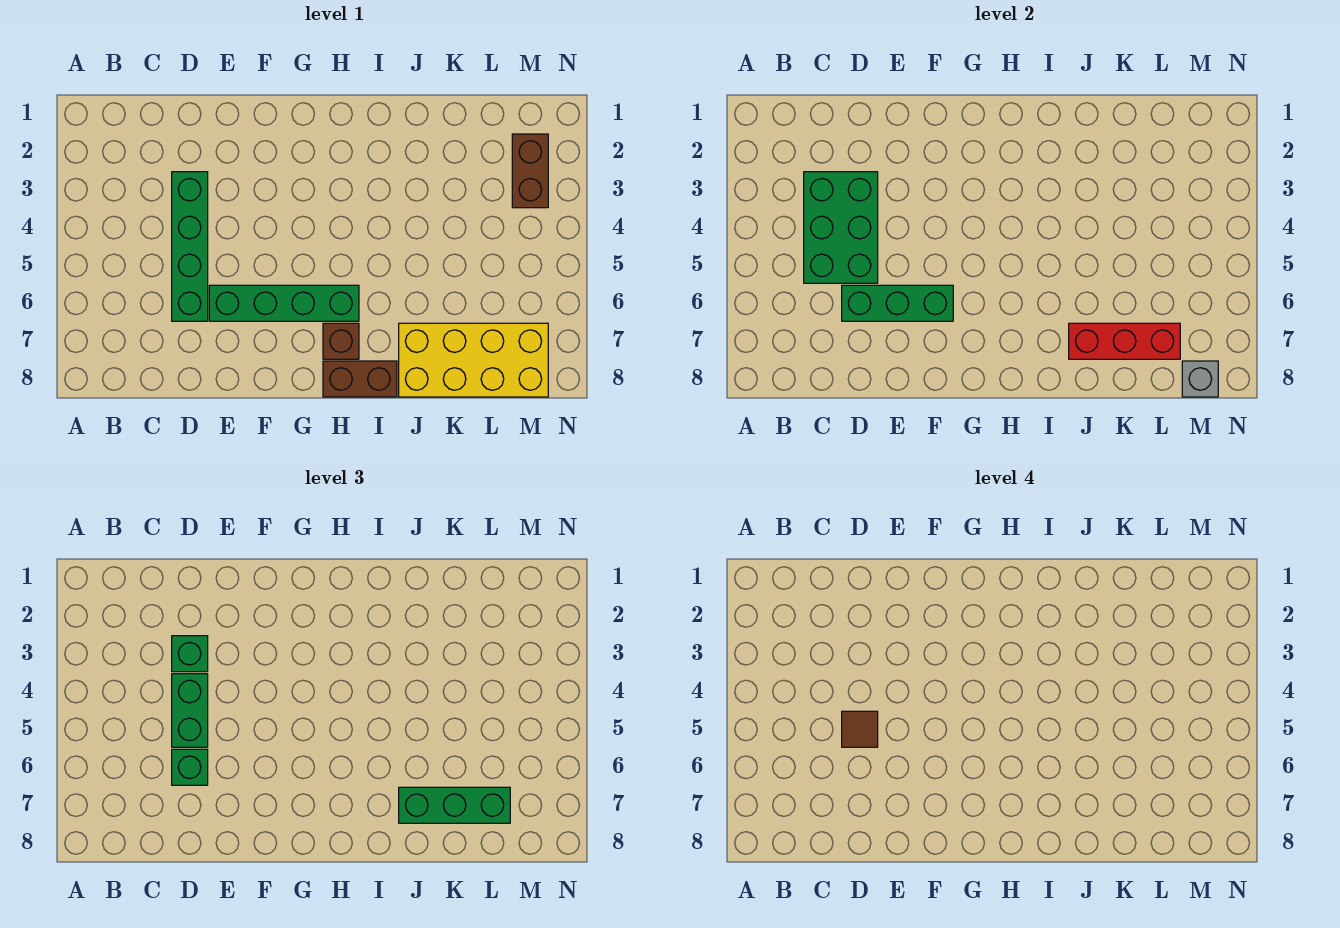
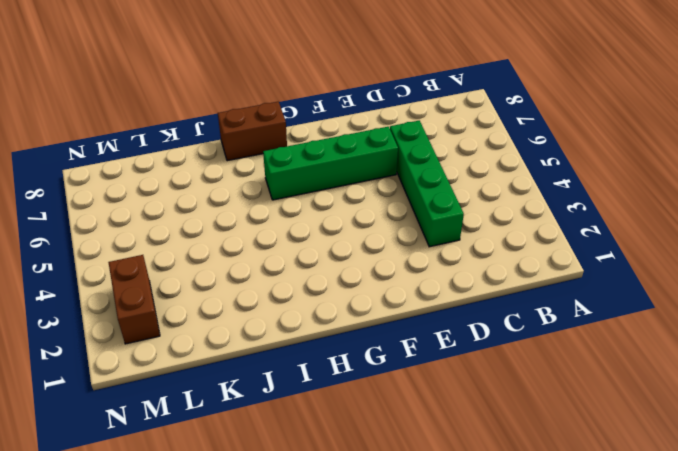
none -> brown brick H7 level 1
none -> yellow brick J7:M8 level 1
none -> green brick C3:D5 level 2

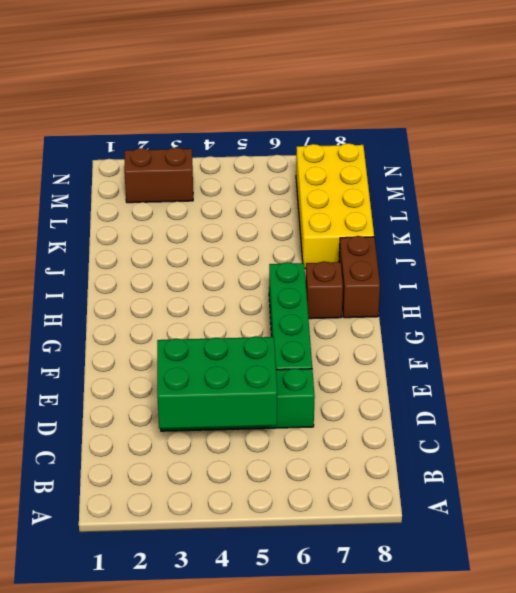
none -> green brick D6:F6 level 2
none -> red brick J7:L7 level 2
none -> grey brick M8 level 2

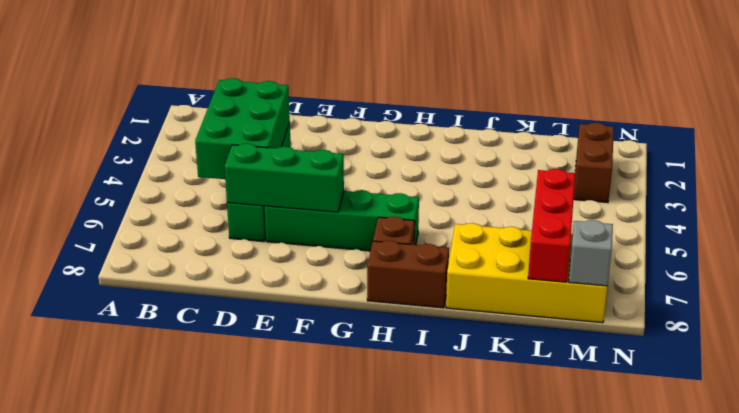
red brick L6:L8 level 2 -> red brick J7:L7 level 2
none -> green brick D3 level 3
none -> green brick D4:D5 level 3
none -> green brick D6 level 3

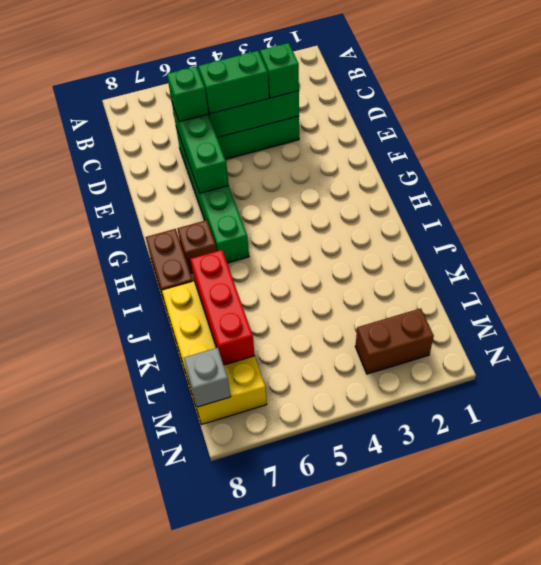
none -> green brick J7:L7 level 3
none -> brown tile D5 level 4

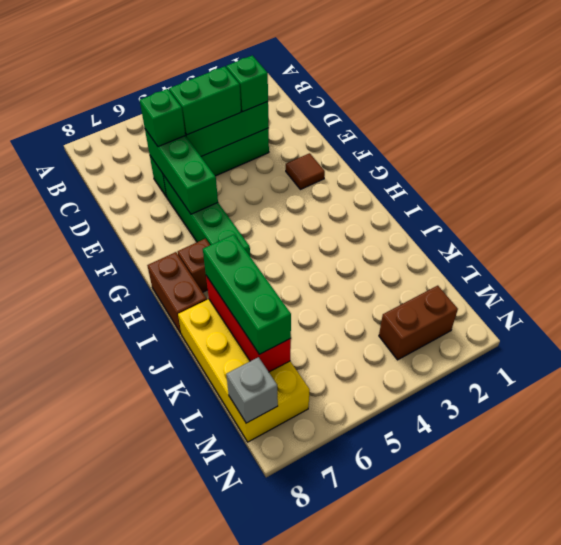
brown tile F2 level 1 -> brown tile D5 level 4

